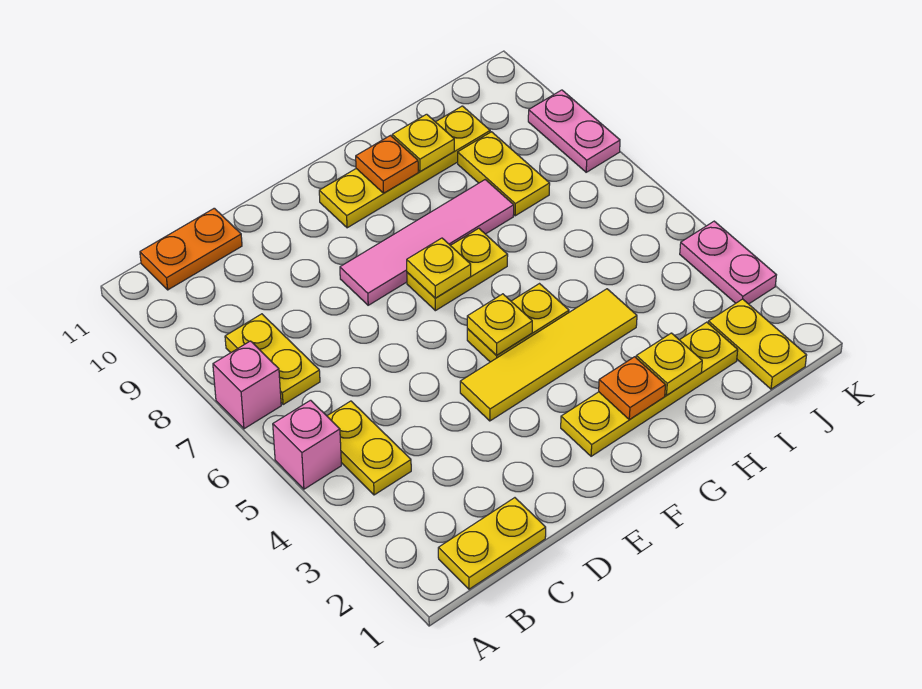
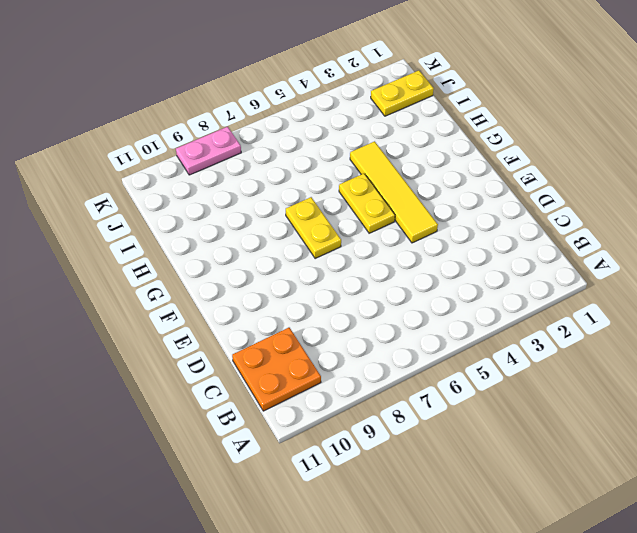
orange plate B10:C11 level 1 -> orange plate B11:C11 level 1
none -> pink brick A5 level 1
none -> pink brick A7 level 1
none -> yellow plate B1:C1 level 1

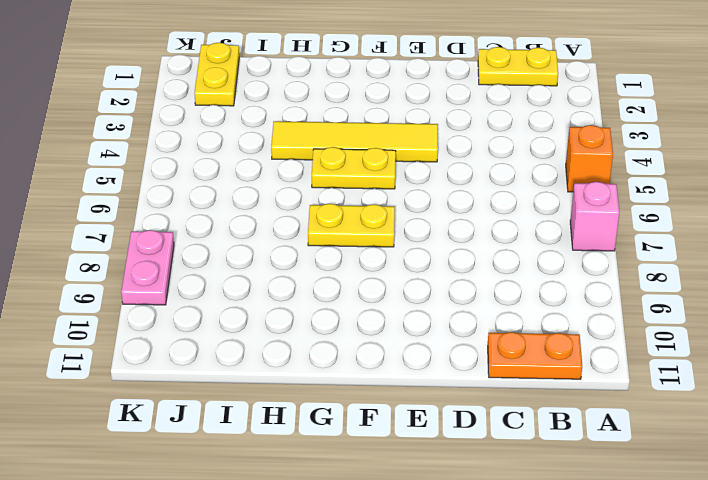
orange brick A5 level 1 -> pink brick A5 level 1
none -> yellow plate B4:B5 level 1
none -> yellow plate B7:B8 level 1
none -> pink tile E8:H8 level 1

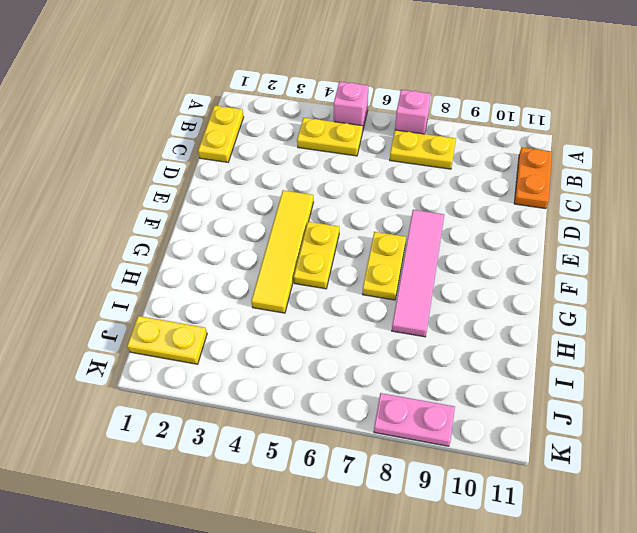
none -> yellow plate F2:I2 level 1
none -> yellow plate F10:I10 level 1
none -> yellow plate I8:I9 level 1

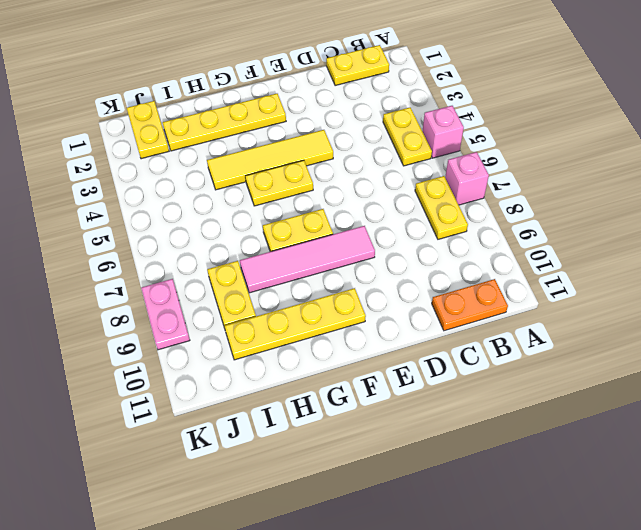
none -> pink plate K3:K4 level 1
none -> yellow plate F5 level 2
none -> yellow plate F7 level 2

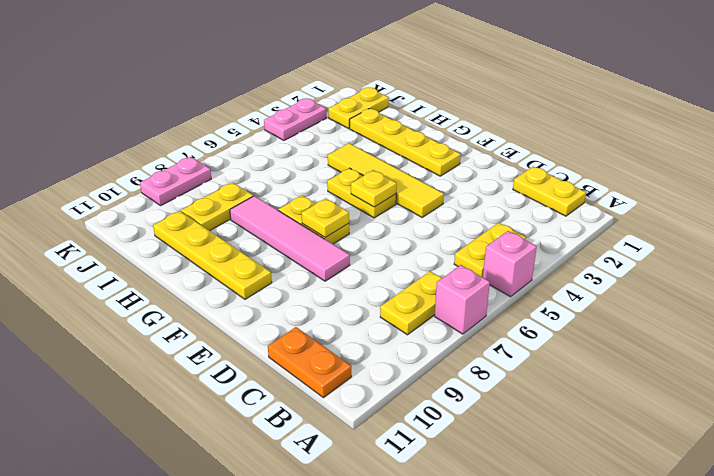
none -> orange plate G2 level 2
none -> orange plate G10 level 2
none -> yellow plate H2 level 2

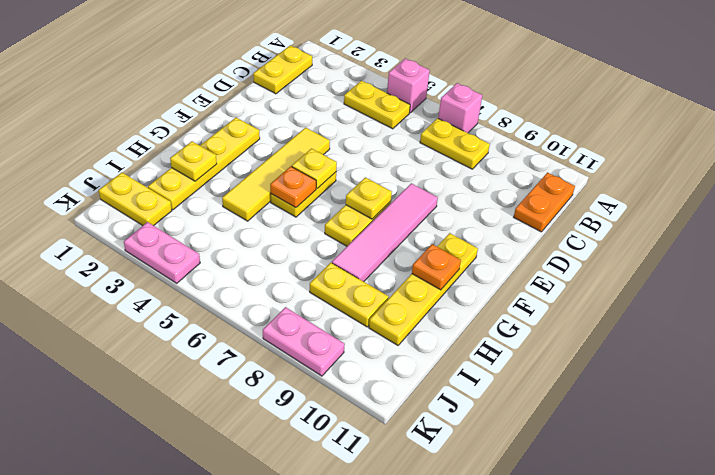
orange plate G5 level 2 -> orange plate G2 level 2
none -> yellow plate H10 level 2

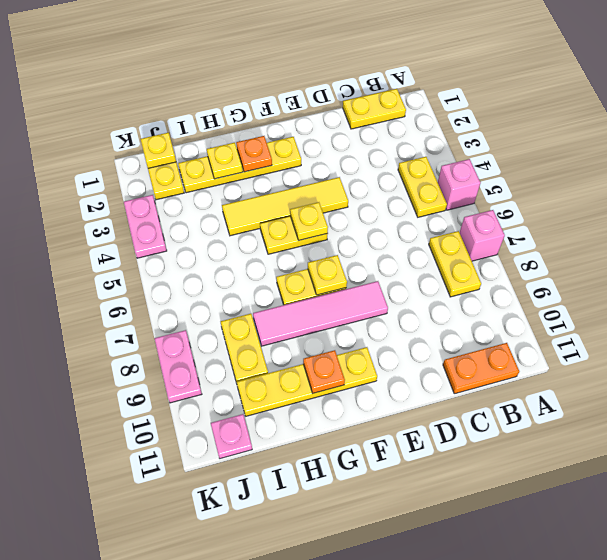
yellow plate J1 level 2 -> yellow plate H10 level 2
pink plate J11 level 1 -> none

